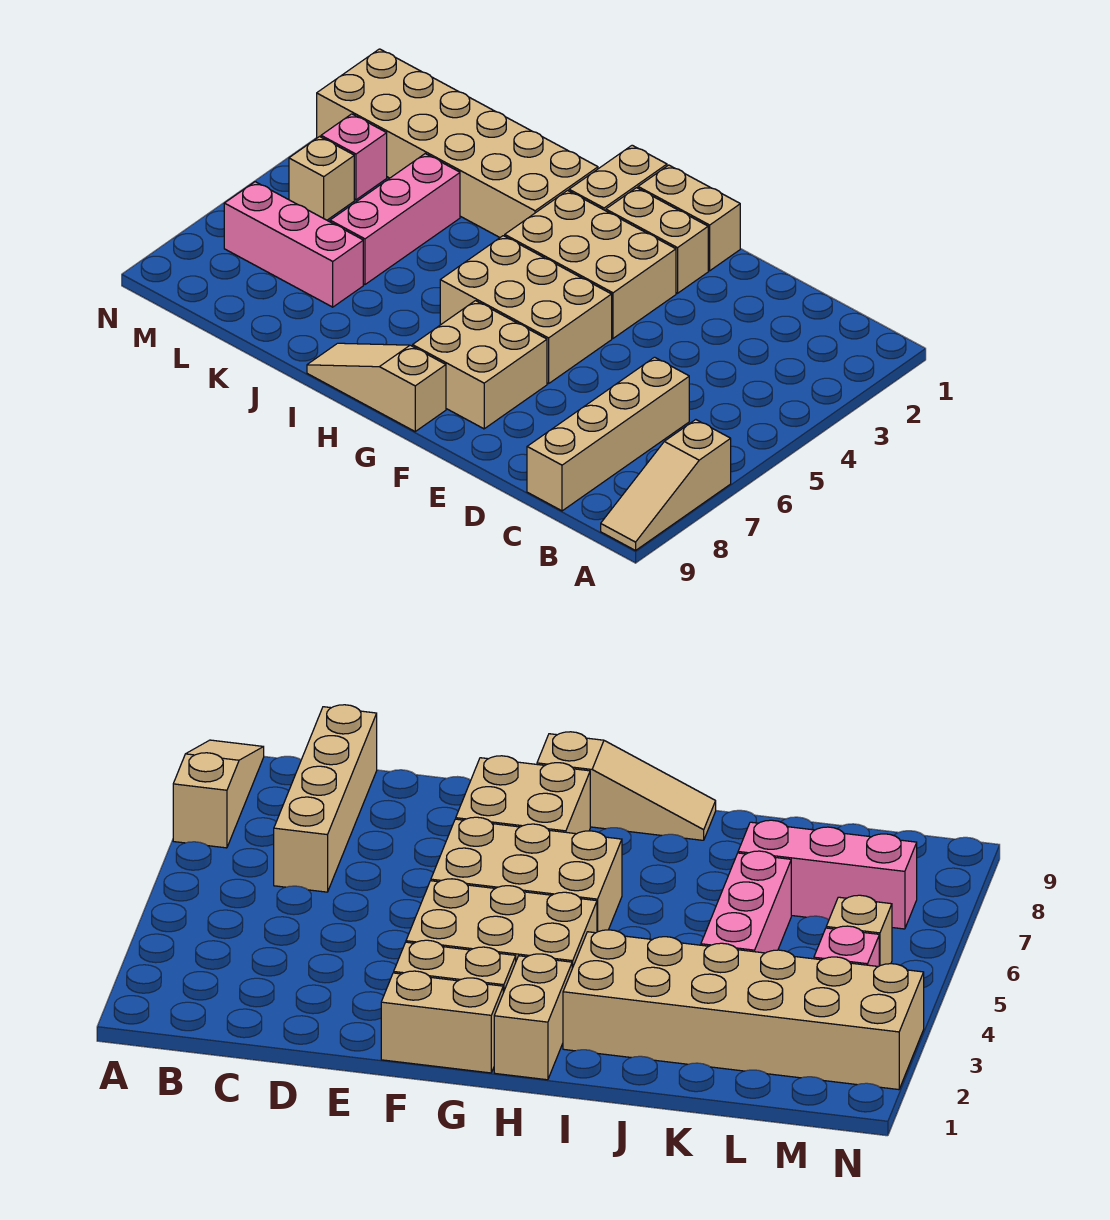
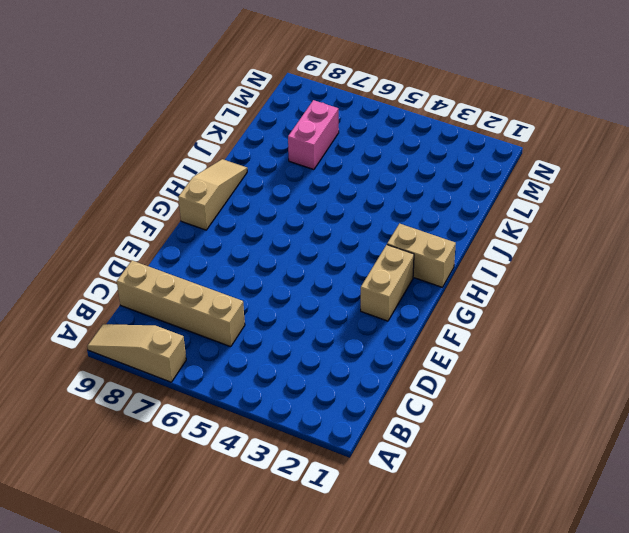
pink brick K7:L7 level 1 -> pink brick K7:M7 level 1
none -> tan brick F1:G1 level 1
none -> tan brick F3:H4 level 1
none -> tan brick F5:H6 level 1

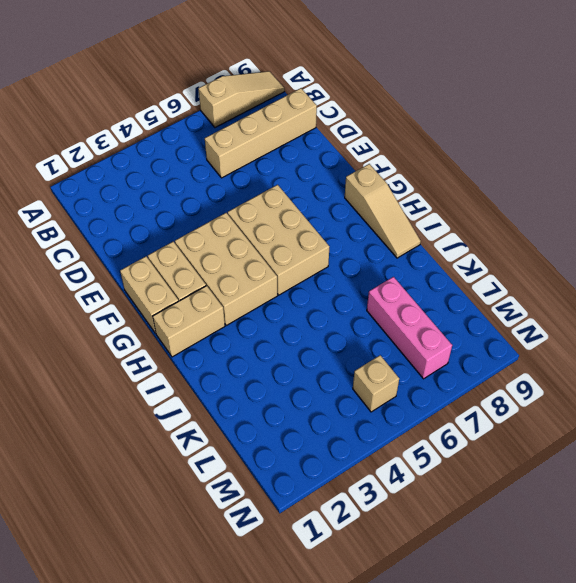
none -> tan brick F7:G8 level 1
none -> tan brick I2:N3 level 1
none -> pink brick K4:K6 level 1

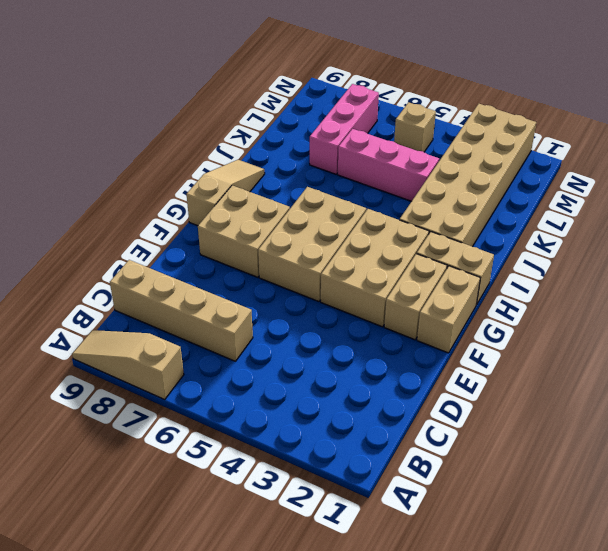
none -> pink brick M4 level 1

